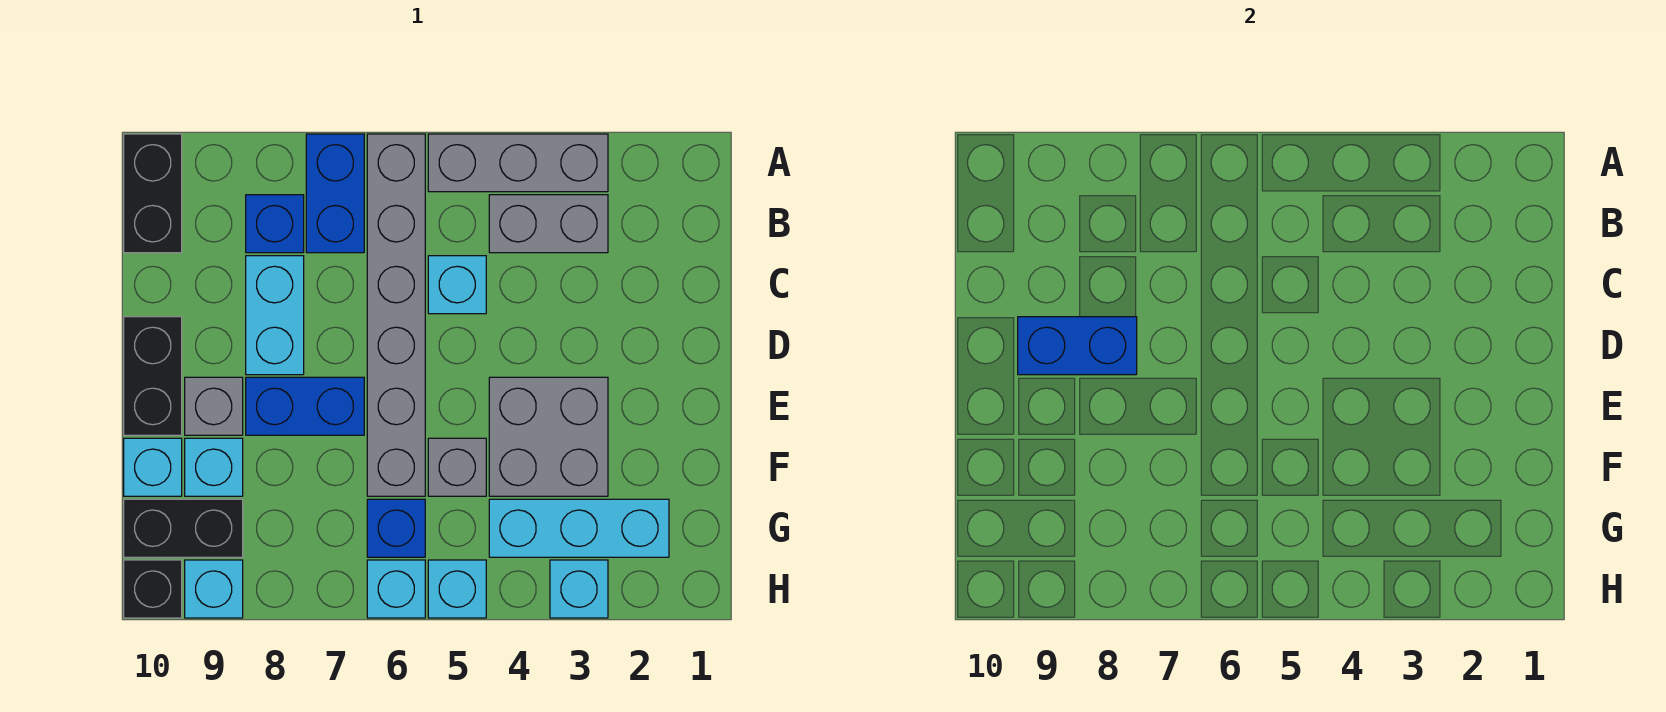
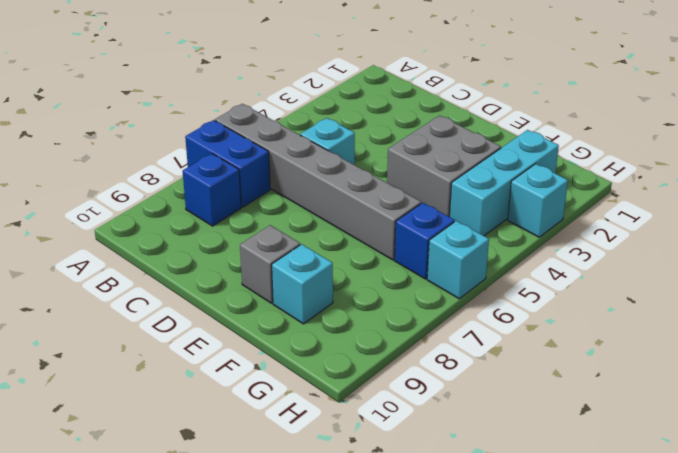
none -> grey brick A3:A5 level 1
none -> black brick A10:B10 level 1
none -> grey brick B3:B4 level 1

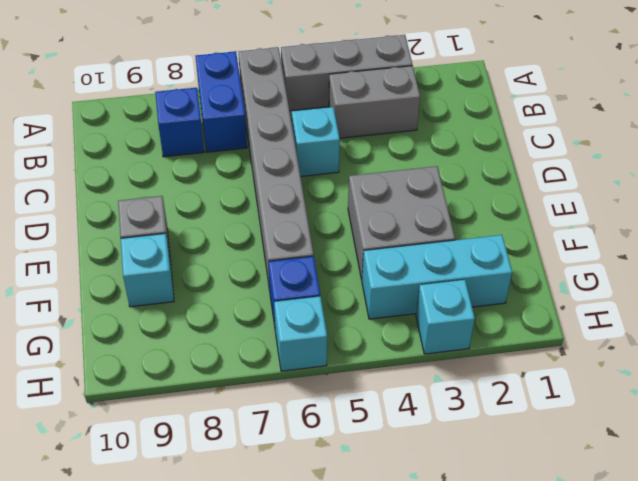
none -> black brick A10:B10 level 1
none -> cyan brick C8:D8 level 1
none -> black brick D10:E10 level 1

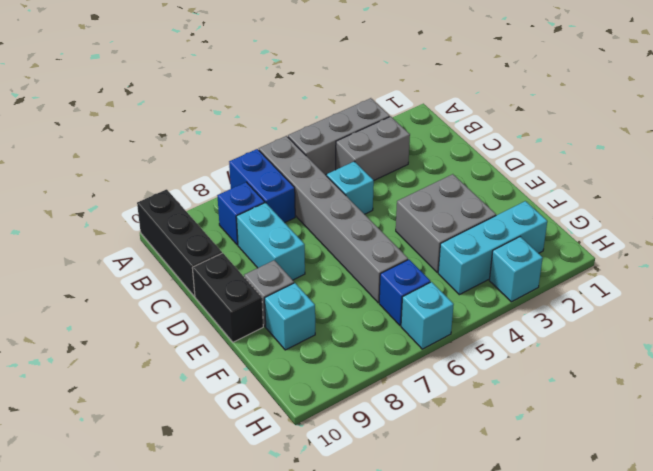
black brick A10:C10 level 1 -> black brick A10:B10 level 1
none -> blue brick E7:E8 level 1
none -> grey brick F5 level 1
none -> cyan brick F10 level 1

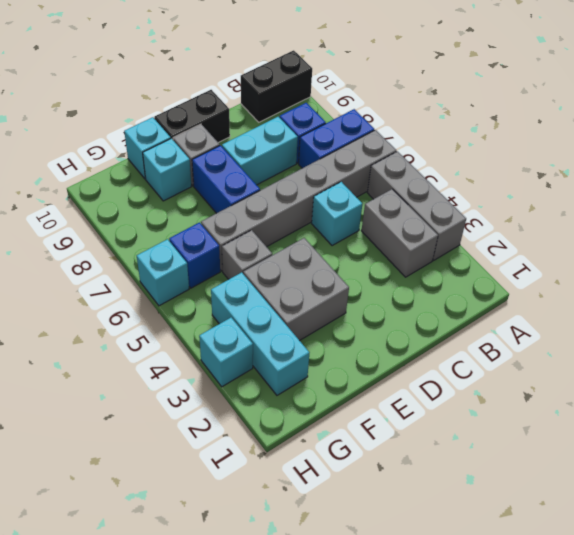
none -> black brick G9:G10 level 1
none -> cyan brick H5 level 1
none -> cyan brick H9 level 1

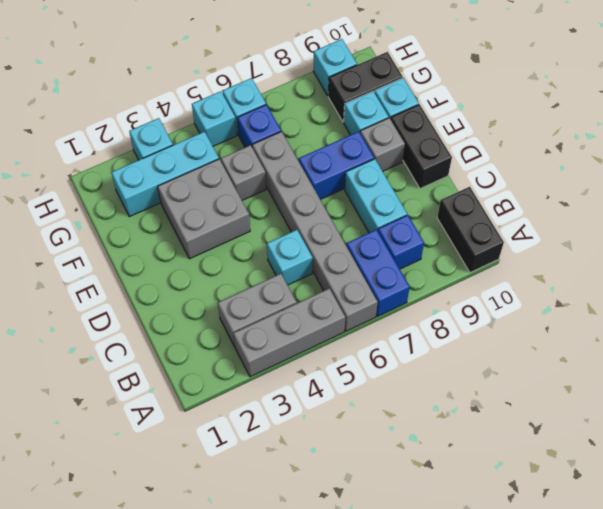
none -> black brick H10 level 1
none -> blue brick D8:D9 level 2

